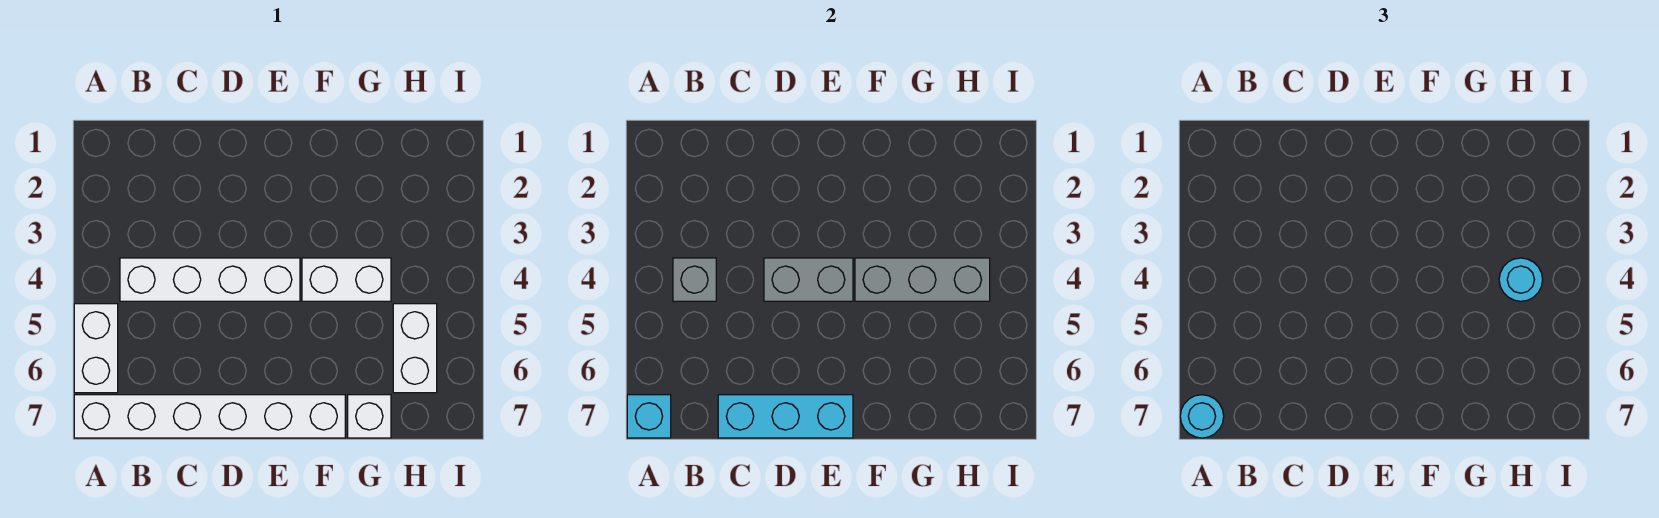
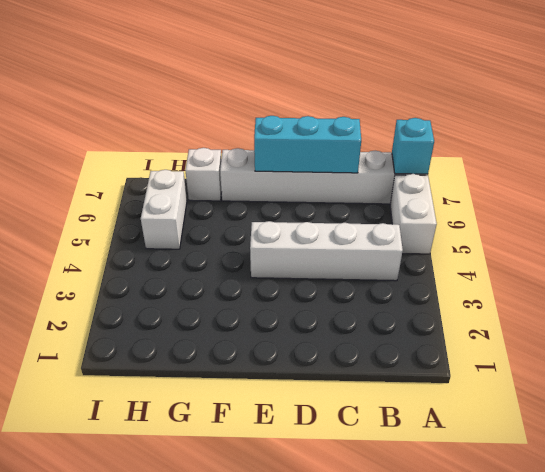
none -> white brick F4:G4 level 1
none -> grey brick B4 level 2
none -> grey brick D4:E4 level 2

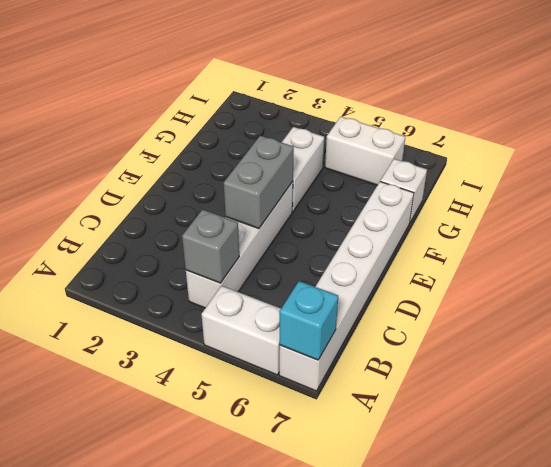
none -> cyan brick C7:E7 level 2
none -> grey brick F4:H4 level 2
none -> cyan round brick A7 level 3

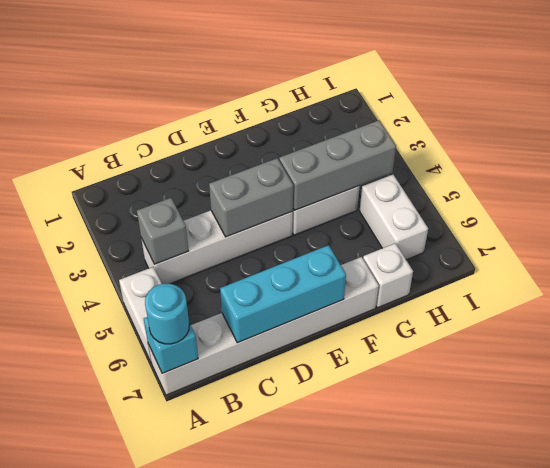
none -> cyan round brick H4 level 3

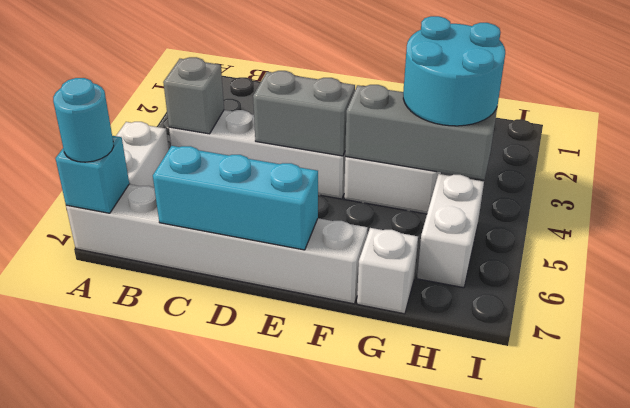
cyan round brick G3:H4 level 3 -> cyan round brick H4 level 3

